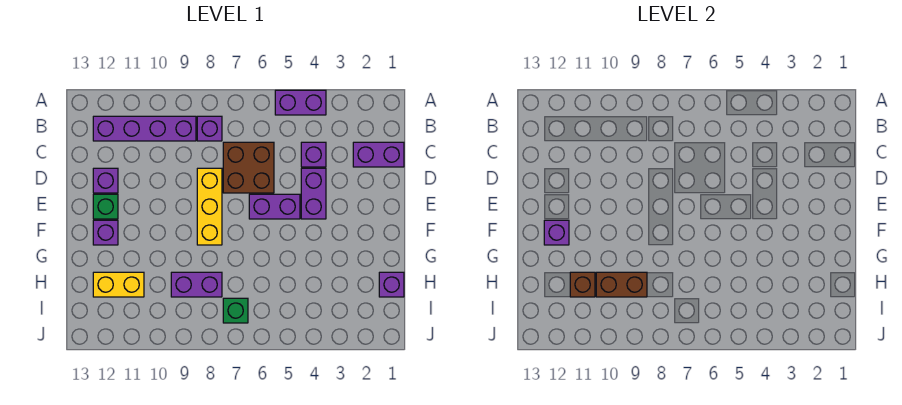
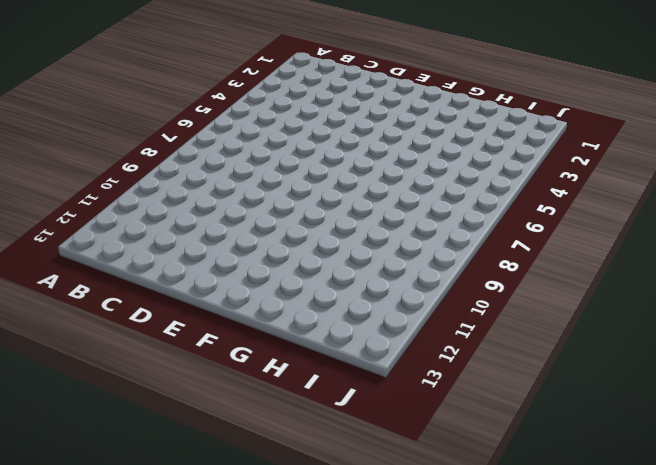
none -> purple brick A4:A5 level 1
none -> purple brick B8 level 1
none -> purple brick B9:B12 level 1

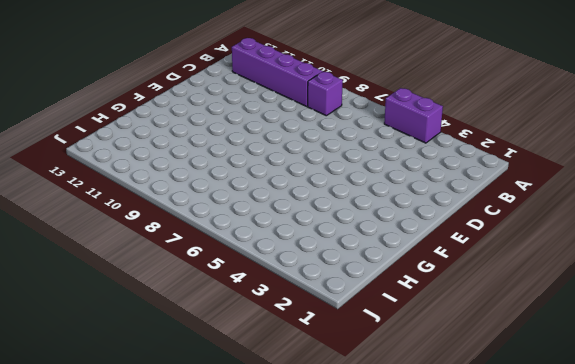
none -> purple brick C1:C2 level 1
none -> purple brick C4 level 1
none -> brown brick C6:D7 level 1

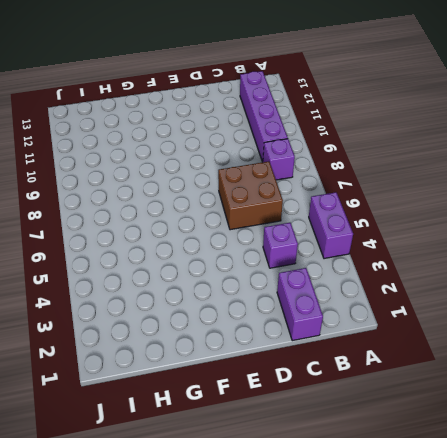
none -> purple brick D4:E4 level 1
none -> yellow brick D8:F8 level 1
none -> purple brick D12 level 1

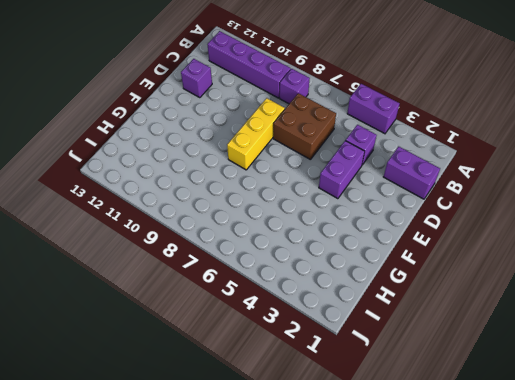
none -> purple brick E5:E6 level 1
none -> green brick E12 level 1
none -> purple brick F12 level 1

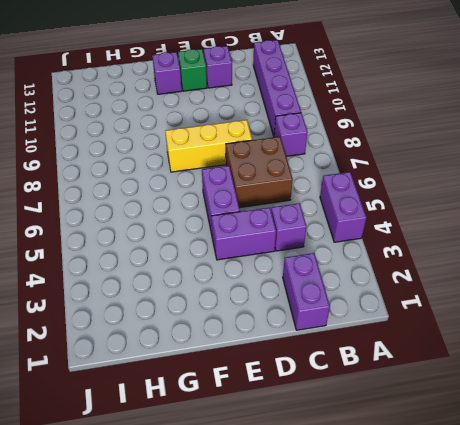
none -> purple brick H1 level 1
none -> purple brick H8:H9 level 1
none -> yellow brick H11:H12 level 1

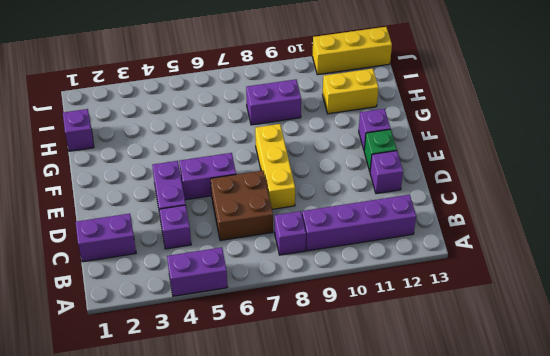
yellow brick J11:J13 level 1 -> none
none -> green brick I7 level 1
none -> purple brick F12 level 2
none -> brown brick H9:H10 level 2

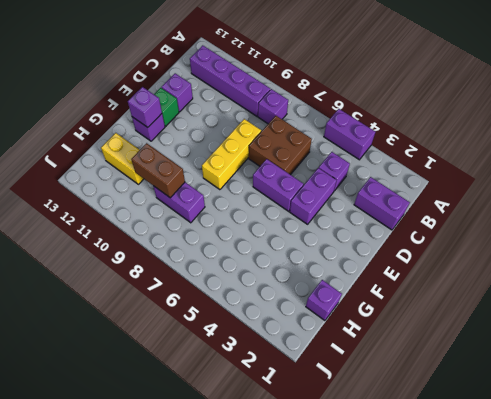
none -> green brick I7 level 1
none -> brown brick H11 level 2

